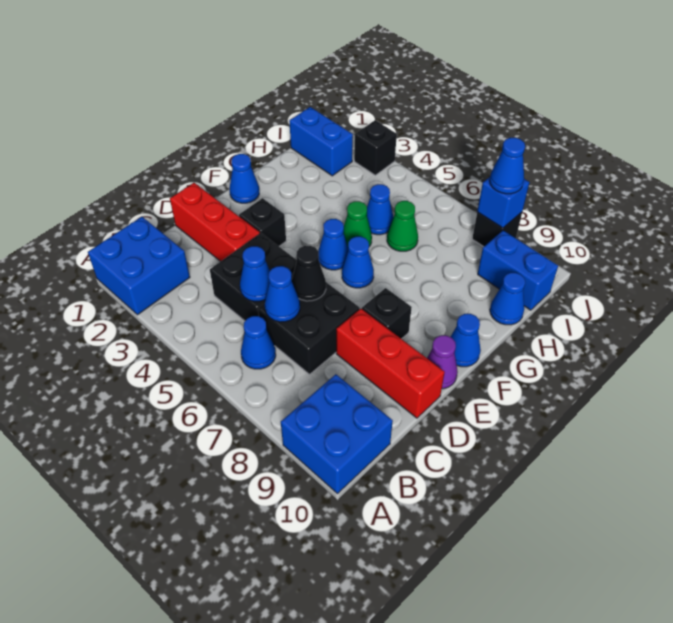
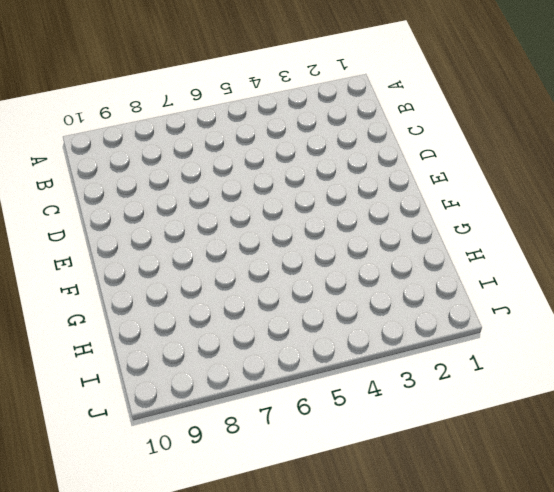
none -> blue brick A1:B2 level 1
none -> blue brick A9:B10 level 1
none -> blue cone B6 level 1

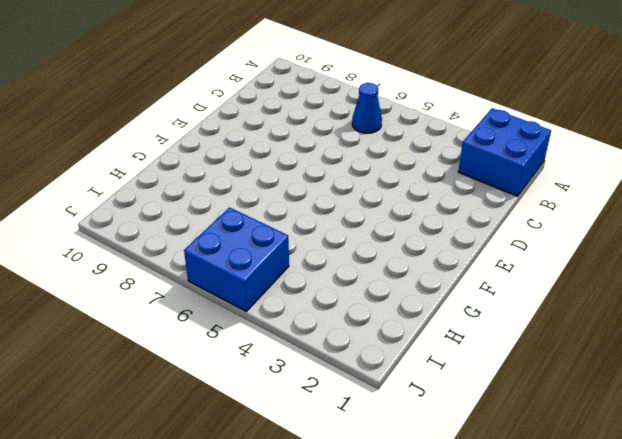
blue brick I5:J6 level 1 -> blue brick A9:B10 level 1
none -> black brick C4:D5 level 1
none -> black brick C6:D7 level 1
none -> red brick D1:D3 level 1

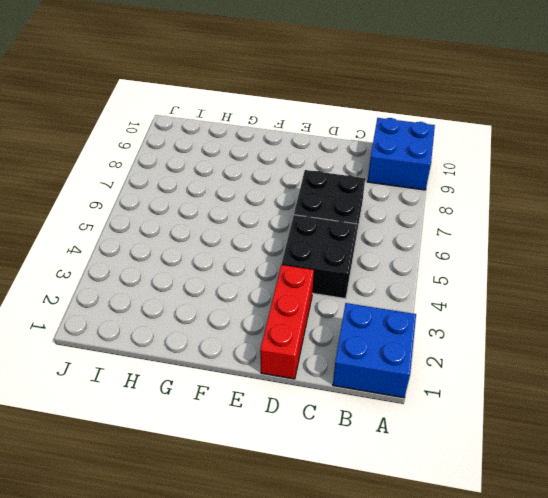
none -> blue cone B6 level 1
none -> red brick D8:D10 level 1
none -> black brick E3 level 1

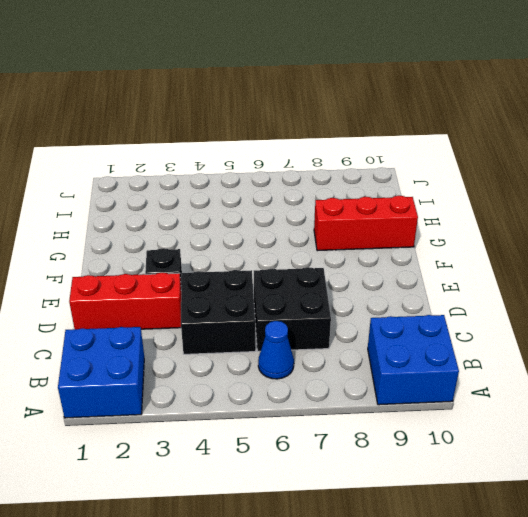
red brick G8:G10 level 1 -> red brick D8:D10 level 1
none -> black brick E8 level 1
none -> purple cone E10 level 1
none -> blue cone F1 level 1

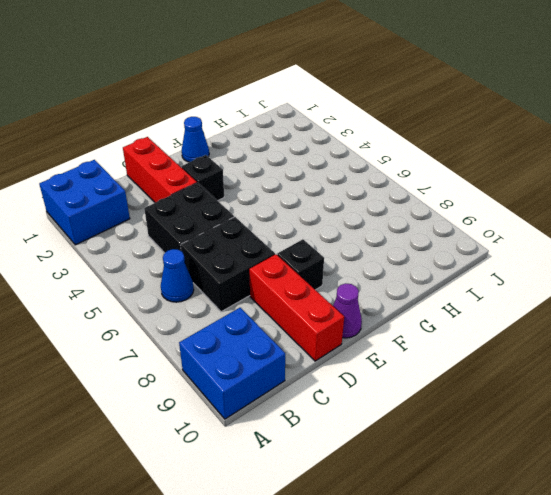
none -> blue cone F5 level 1
none -> blue cone F6 level 1
none -> blue cone F10 level 1

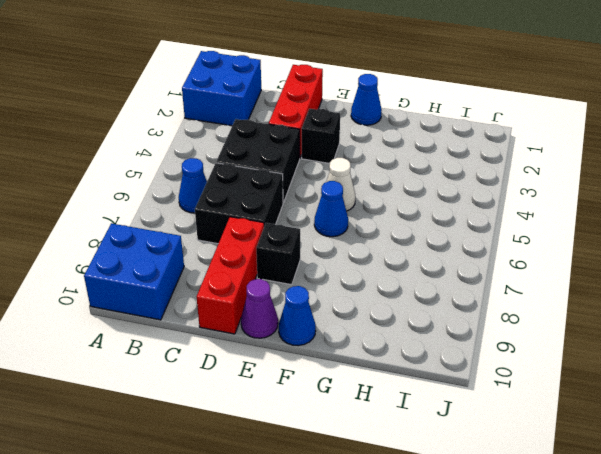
white cone F5 level 1 -> blue cone F5 level 1
none -> green cone G5 level 1
none -> blue cone H5 level 1
none -> green cone H6 level 1

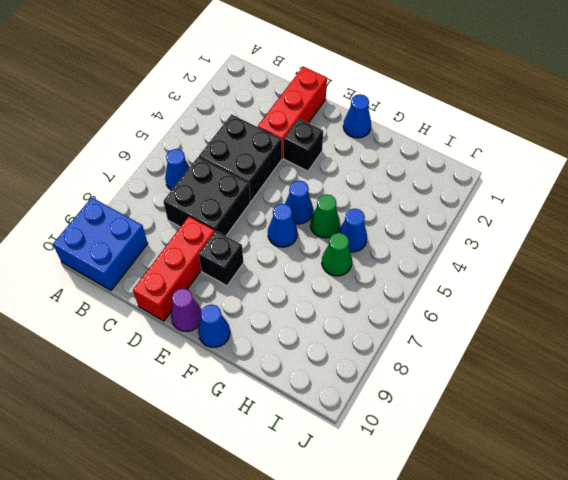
none -> blue brick A1:B2 level 1
none -> blue cone H10 level 1
none -> blue brick I1:I2 level 1

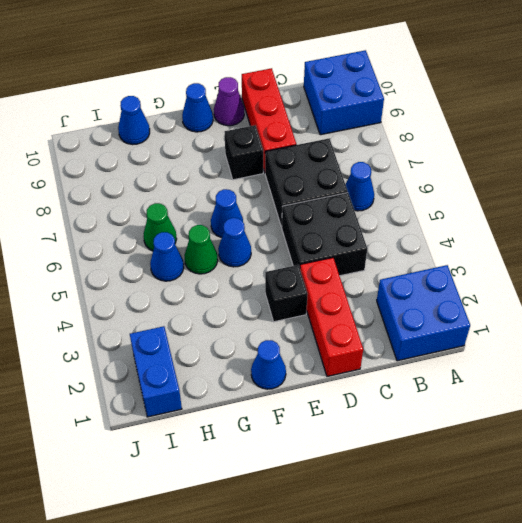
none -> blue brick I9:I10 level 1
none -> black brick J3 level 1
none -> black brick J8 level 1

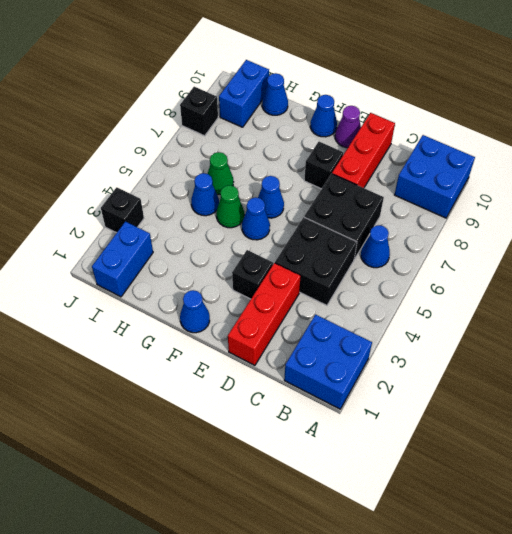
none -> blue cone C5 level 2
none -> blue cone C6 level 2
none -> black cone D6 level 2

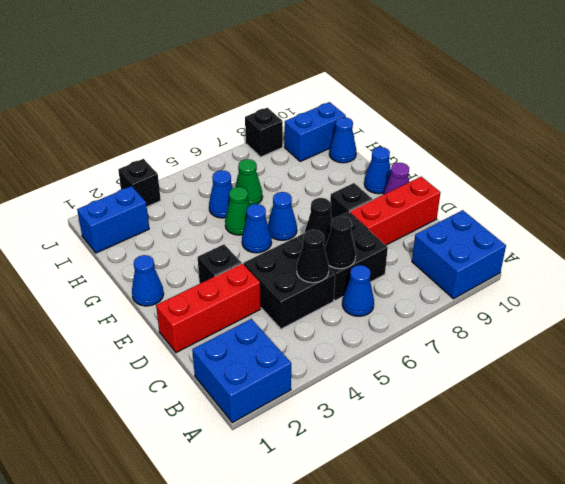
black cone C5 level 2 -> blue cone C5 level 2
black cone C6 level 2 -> blue cone C6 level 2
none -> blue brick J8 level 2
none -> blue cone J8 level 3

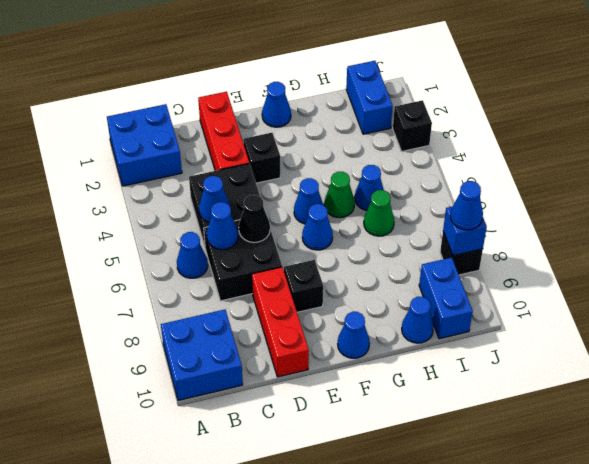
none -> purple cone E10 level 1

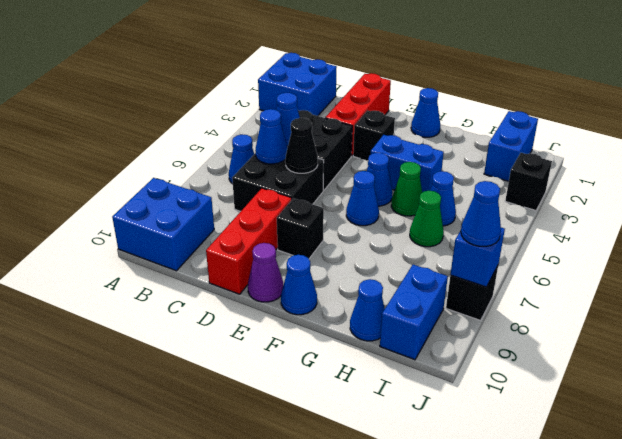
blue brick F4:G4 level 1 -> none

